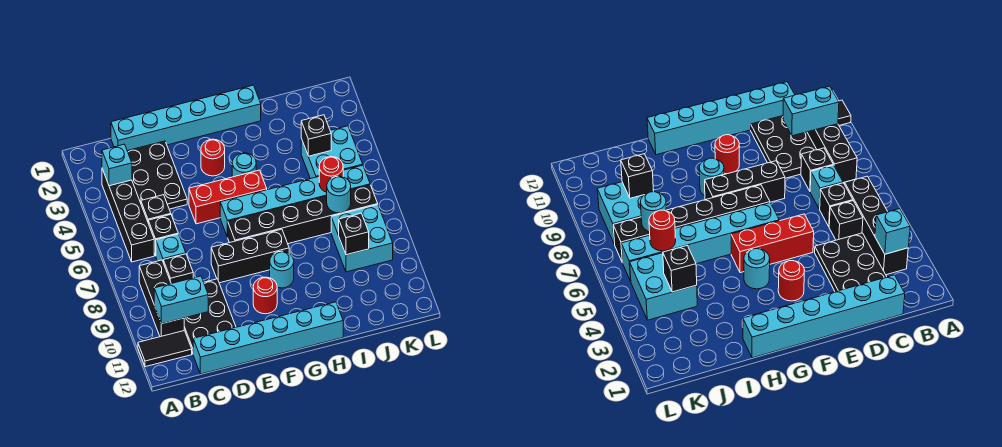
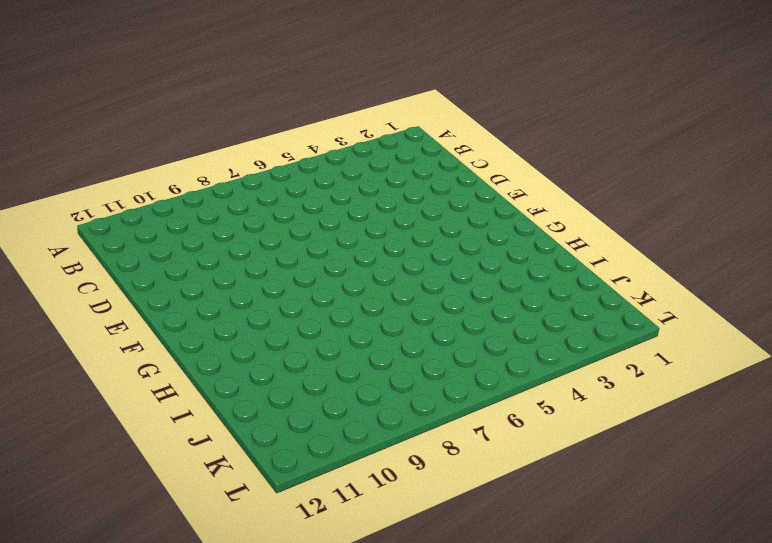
none -> black tile A11:B11 level 1
none -> black brick B3:B6 level 1
none -> black brick B8:B10 level 1

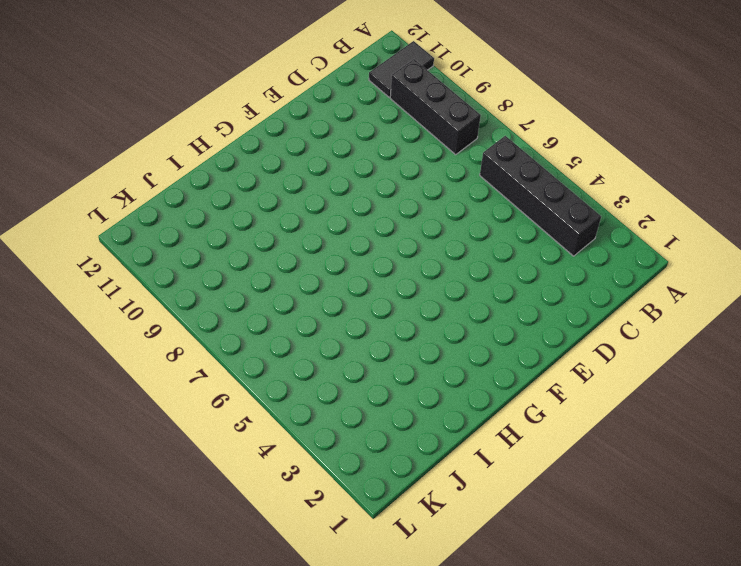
none -> cyan brick C1:H1 level 1
none -> black plate C2:D4 level 1
none -> black brick C5 level 1

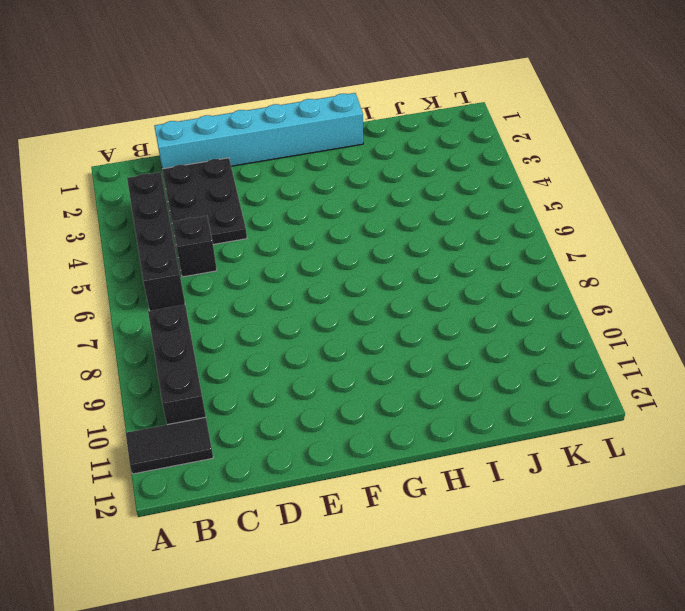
none -> black brick C6 level 1
none -> cyan brick C7 level 1
none -> black brick C8 level 1

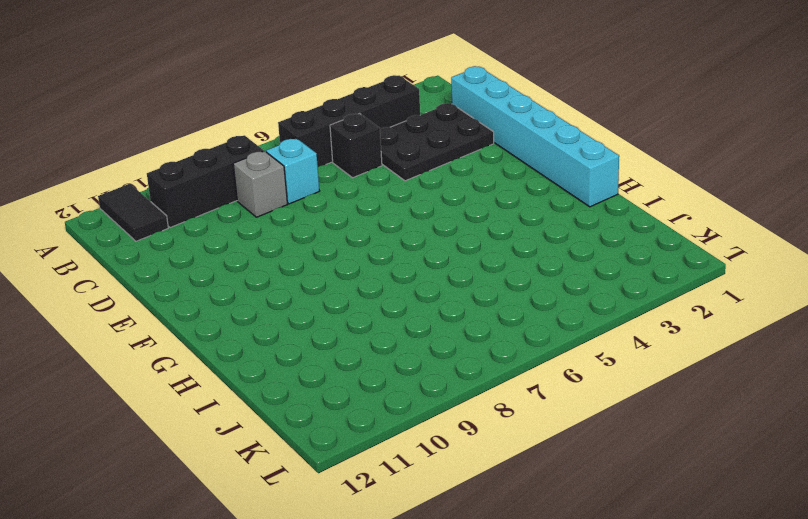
grey brick C8 level 1 -> black brick C8 level 1
none -> black brick C6 level 1
none -> black plate C9:D11 level 1
none -> cyan brick C12:H12 level 1

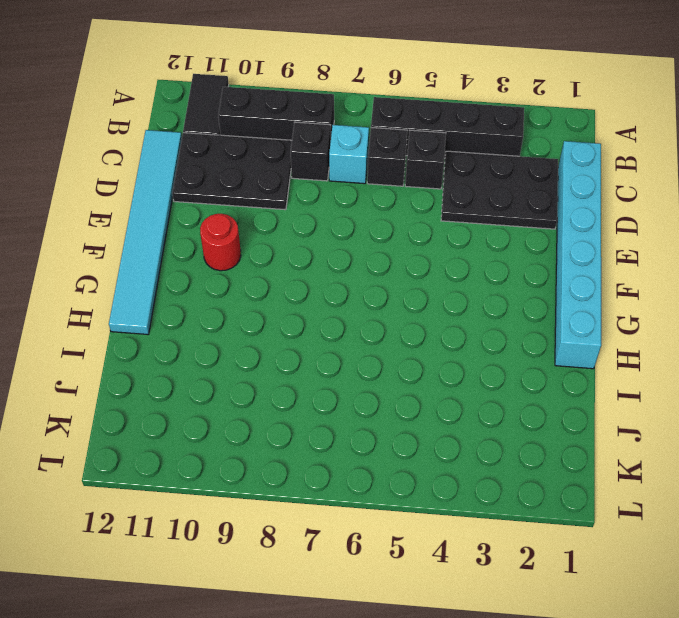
cyan tile C12:H12 level 1 -> cyan brick C12:H12 level 1
none -> red brick E5:G5 level 1
none -> black brick E8:G8 level 1
none -> red round brick F3 level 1

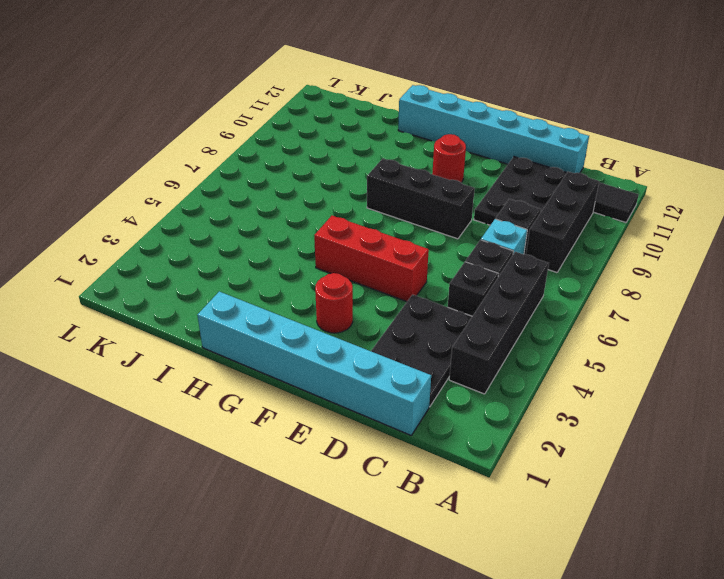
none -> cyan brick F6:K6 level 1
none -> black brick F7:K7 level 1
none -> cyan round brick G4 level 1

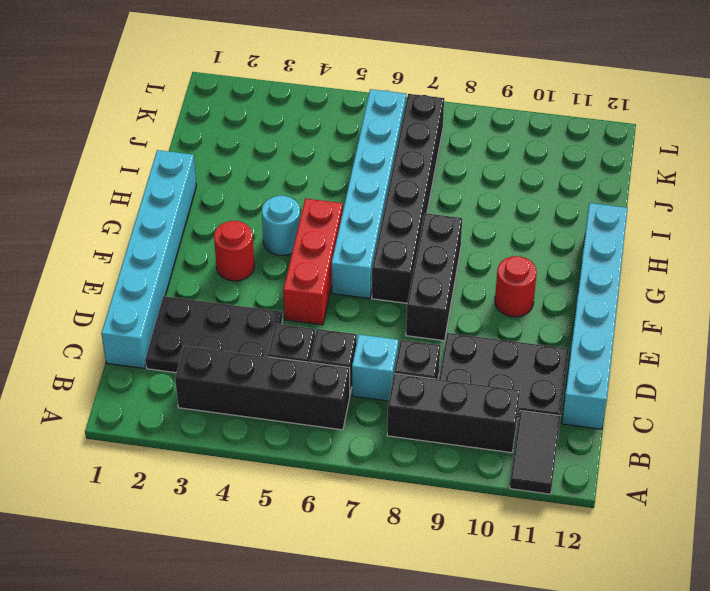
none -> cyan round brick G9 level 1
none -> cyan brick J4:K5 level 1
none -> cyan brick J8:K9 level 1

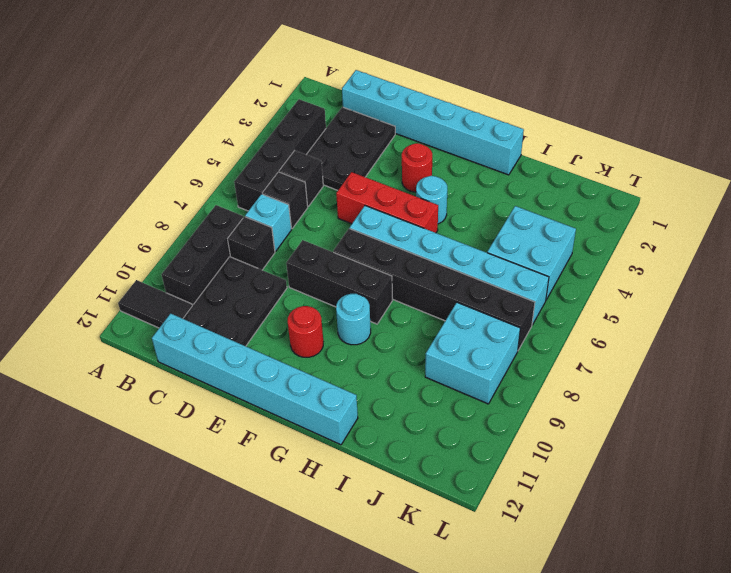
none -> cyan brick B3 level 2
none -> cyan brick B10:C10 level 2
none -> black brick J4 level 2

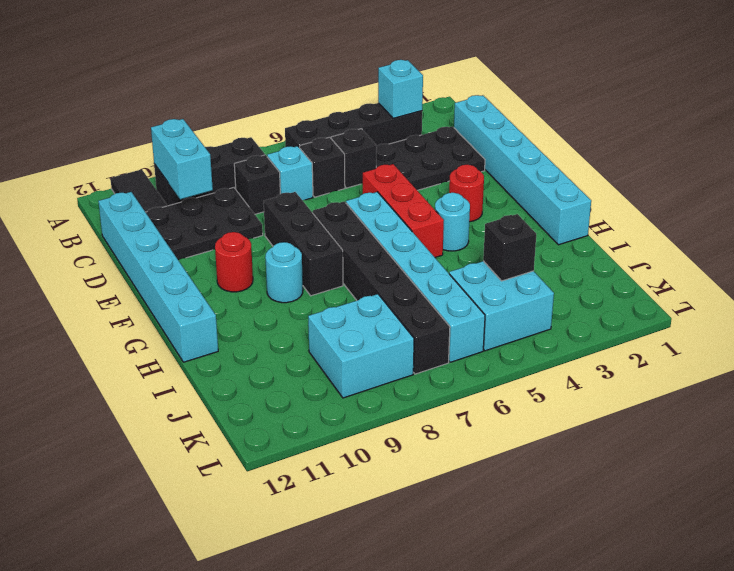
none -> red round brick J6 level 2
none -> cyan round brick J7 level 2
none -> black brick J9 level 2

